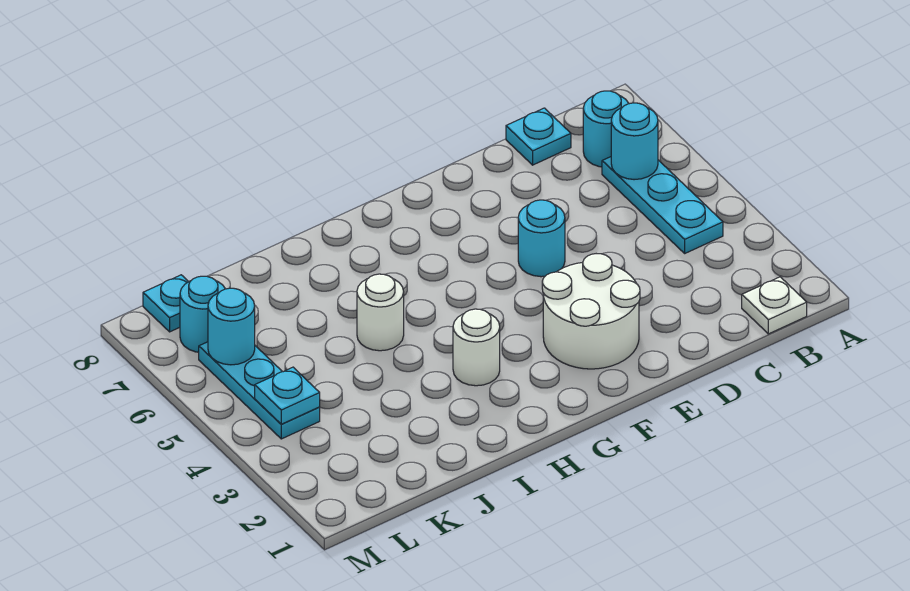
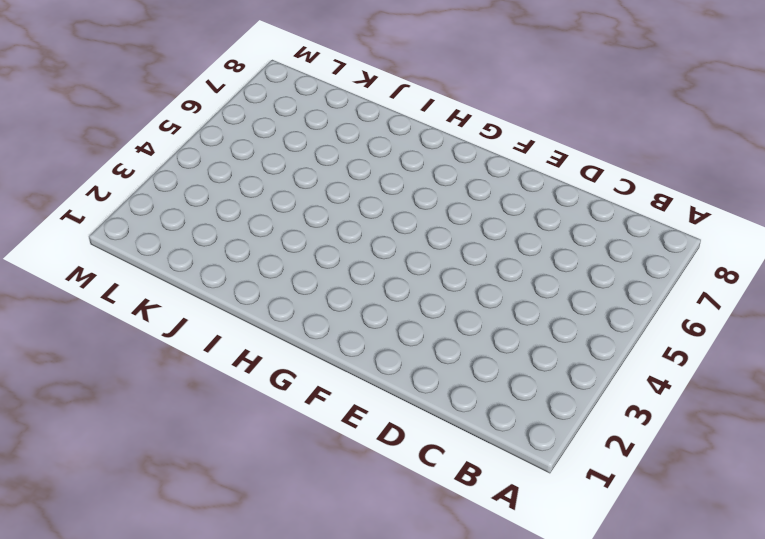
none -> white plate B1 level 1
none -> cyan plate B4:B6 level 1
none -> cyan round brick B7 level 1

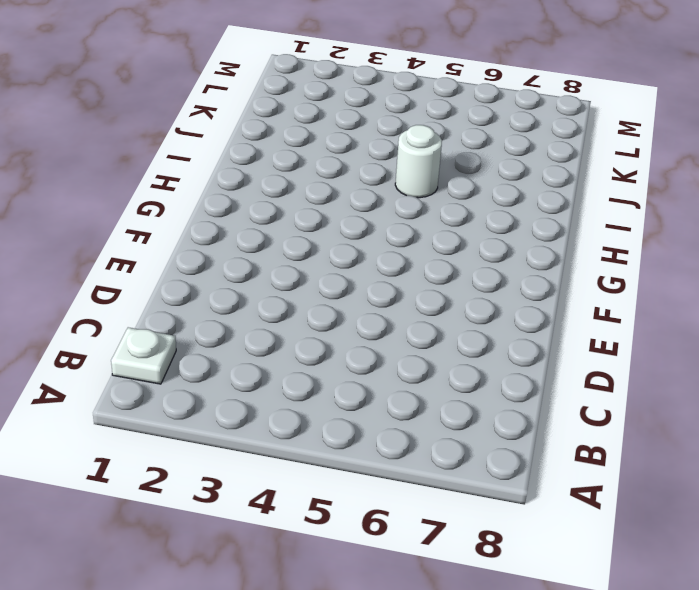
none -> cyan plate B4:B6 level 1
none -> cyan round brick B7 level 1
none -> cyan plate C8 level 1

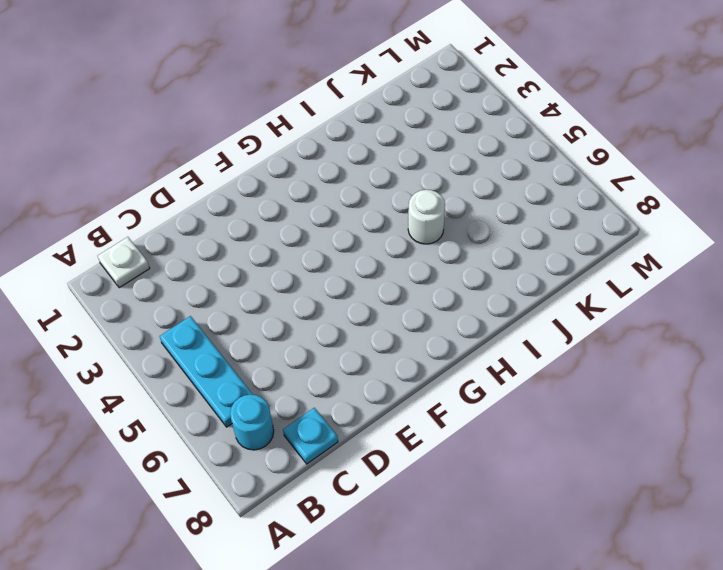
none -> white round brick E2:F3 level 1
none -> cyan round brick E5 level 1
none -> white round brick H3 level 1

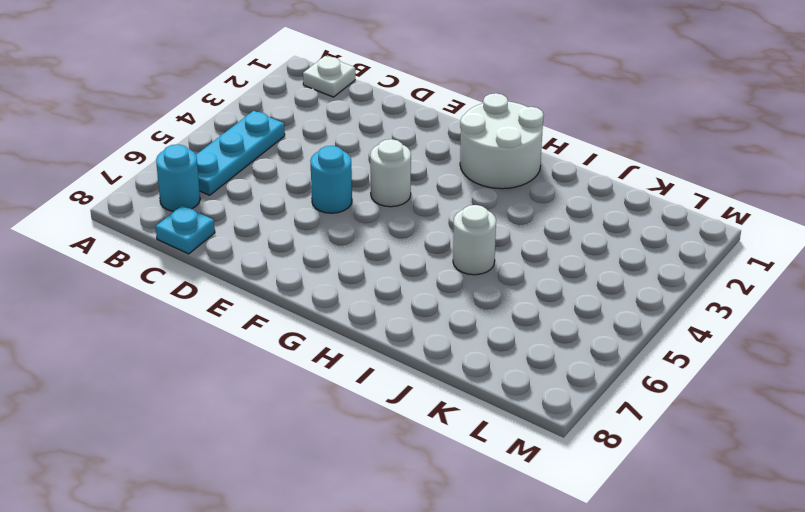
white round brick F4 level 1 -> white round brick H3 level 1
white round brick G1:H2 level 1 -> white round brick E2:F3 level 1
none -> cyan plate L4:L6 level 1
none -> cyan round brick L7 level 1
none -> cyan plate L8 level 1

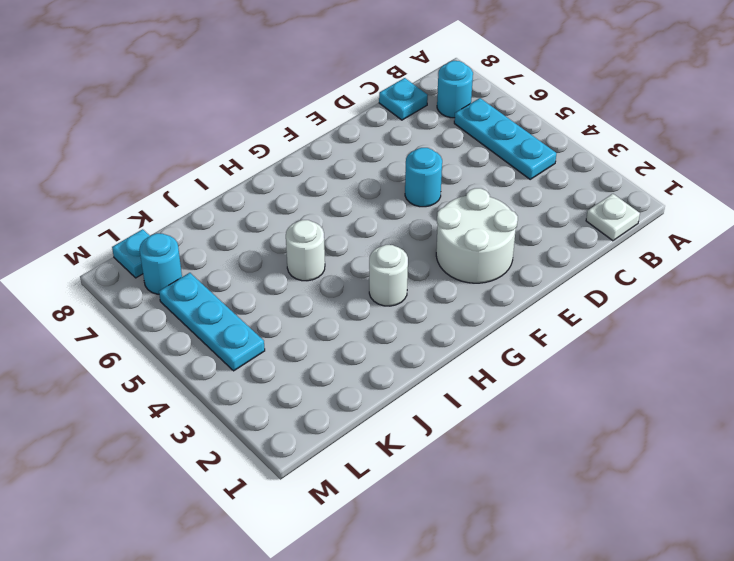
none -> cyan round brick B6 level 2
none -> cyan plate L4 level 2
none -> cyan round brick L6 level 2

